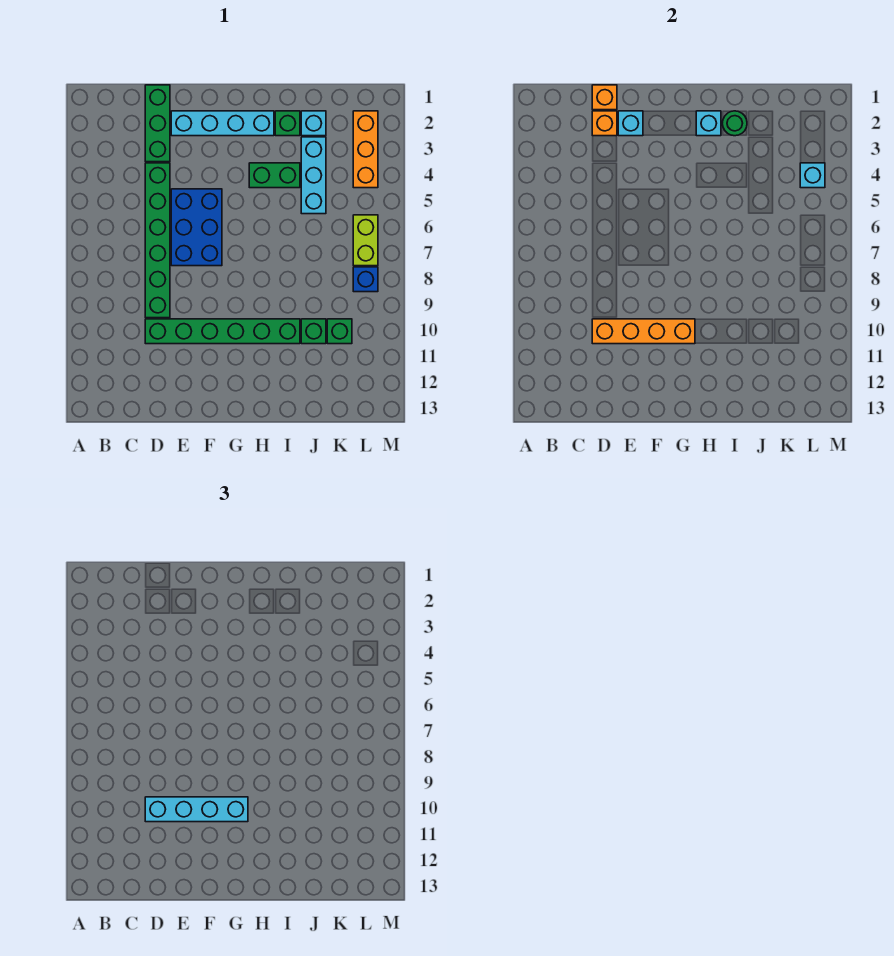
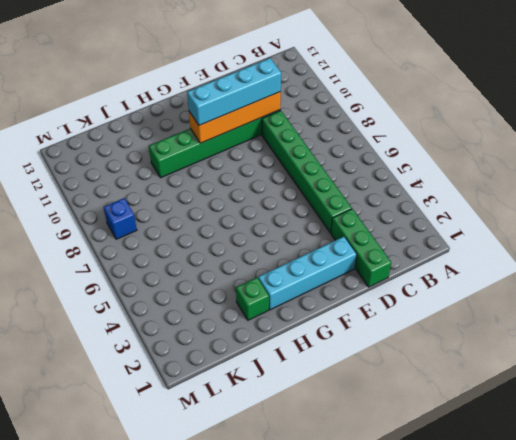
none -> blue brick E5:F7 level 1
none -> green brick H4:I4 level 1
none -> cyan brick J2 level 1

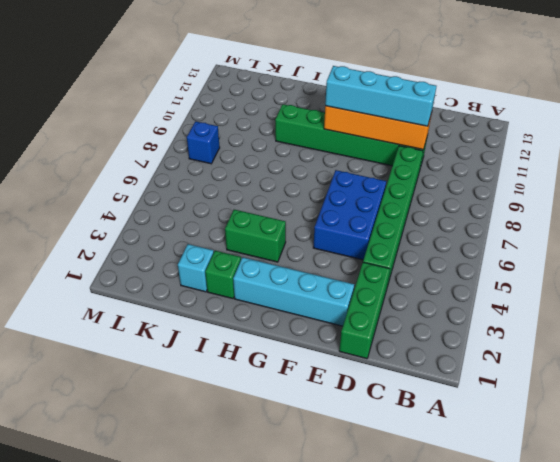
none -> cyan brick J3:J5 level 1
none -> green brick J10 level 1
none -> green brick K10 level 1

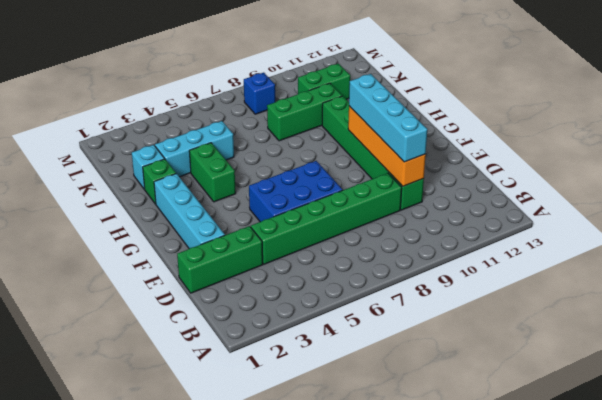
green brick J8:J10 level 1 -> green brick J10 level 1
green brick K10:K11 level 1 -> green brick K10 level 1
none -> orange brick L2:L4 level 1
none -> lime brick L6:L7 level 1
none -> orange brick D1 level 2

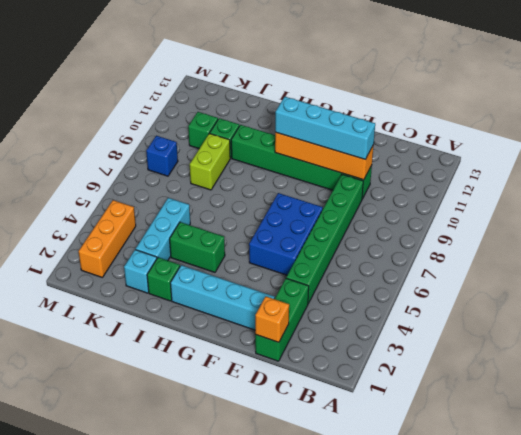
lime brick J8:J9 level 1 -> lime brick L6:L7 level 1
none -> orange brick D2 level 2
none -> cyan brick E2 level 2
none -> cyan brick H2 level 2

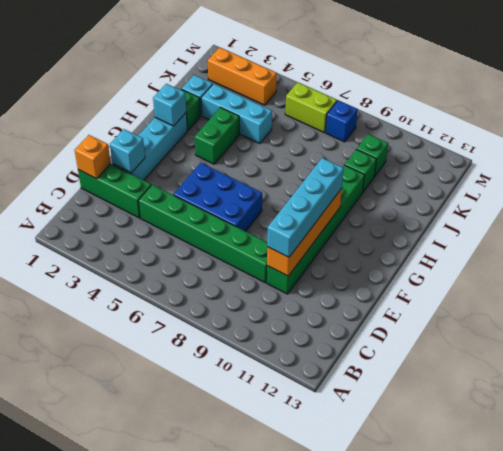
none -> orange brick D2 level 2
none -> green round brick I2 level 2
none -> cyan brick L4 level 2

